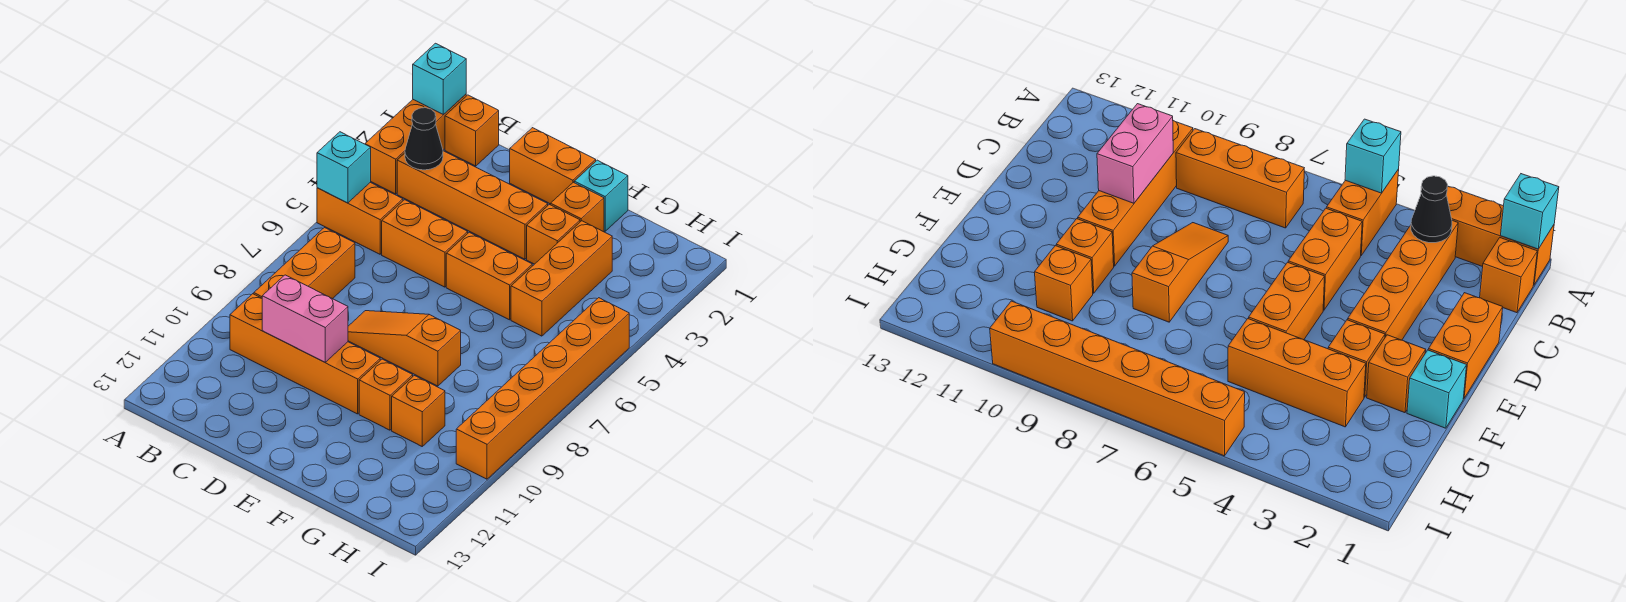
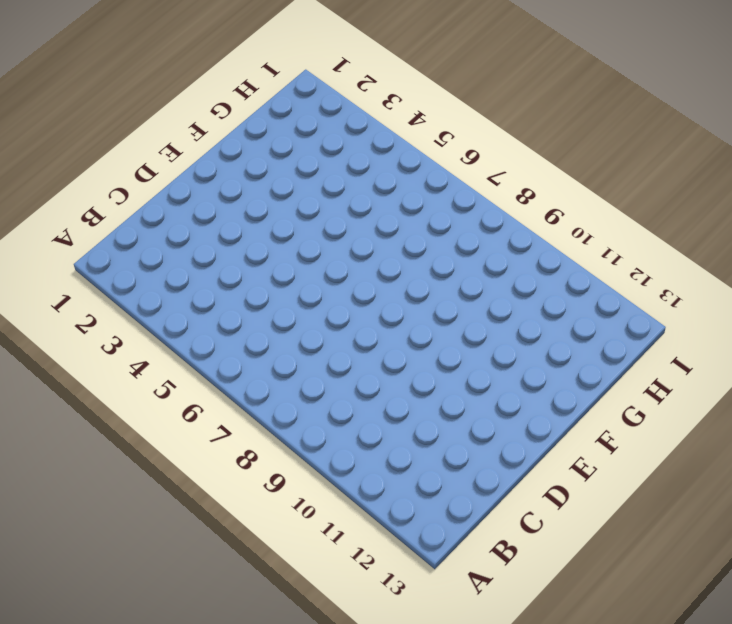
none -> orange brick A1:A3 level 1
none -> orange brick A5:B5 level 1
none -> orange brick B1 level 1

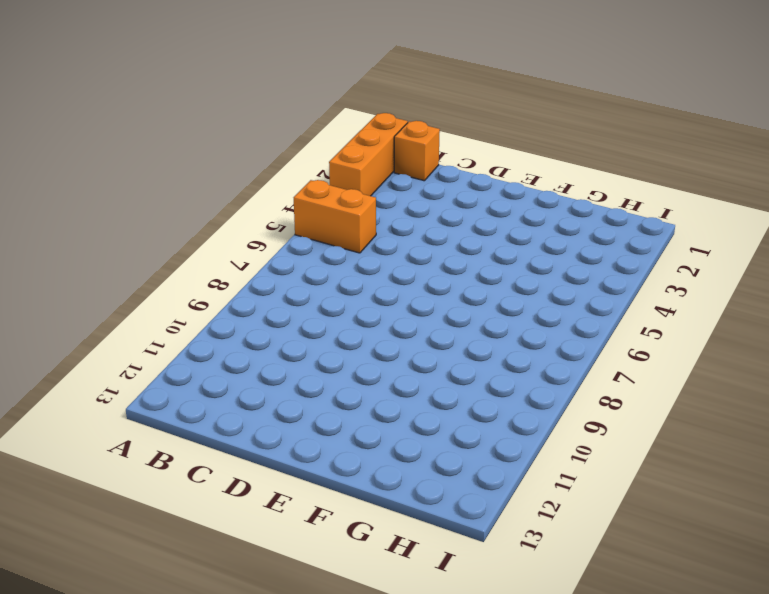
none -> orange brick B3:E3 level 1
none -> orange brick B7:B9 level 1
none -> orange brick B10:E10 level 1

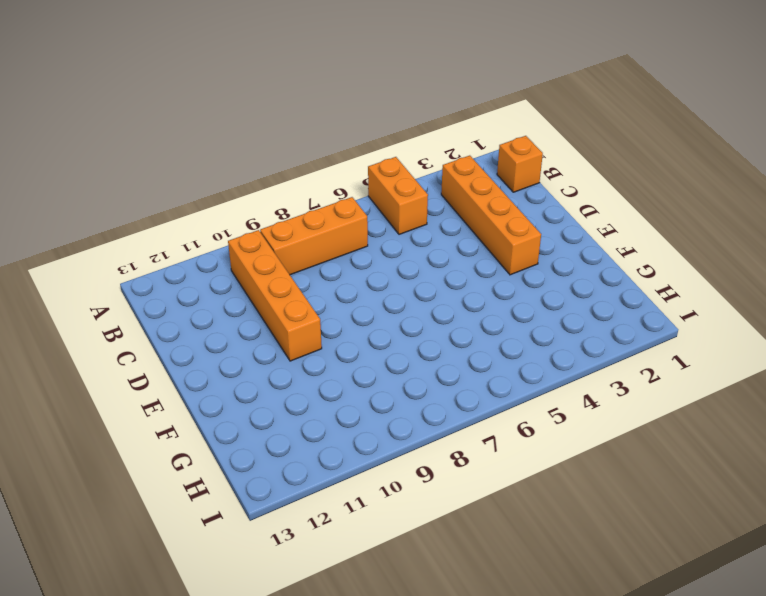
none -> orange brick A1:A3 level 1
none -> orange brick C5:D5 level 1
none -> orange brick D1:E1 level 1

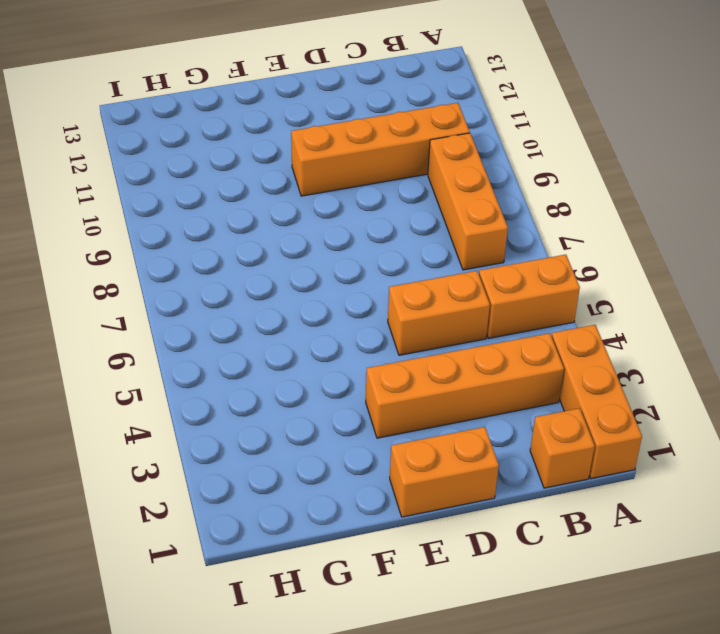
none -> orange slope D8:F8 level 1 top F
none -> orange brick E5:F5 level 1
none -> cyan brick F1 level 1

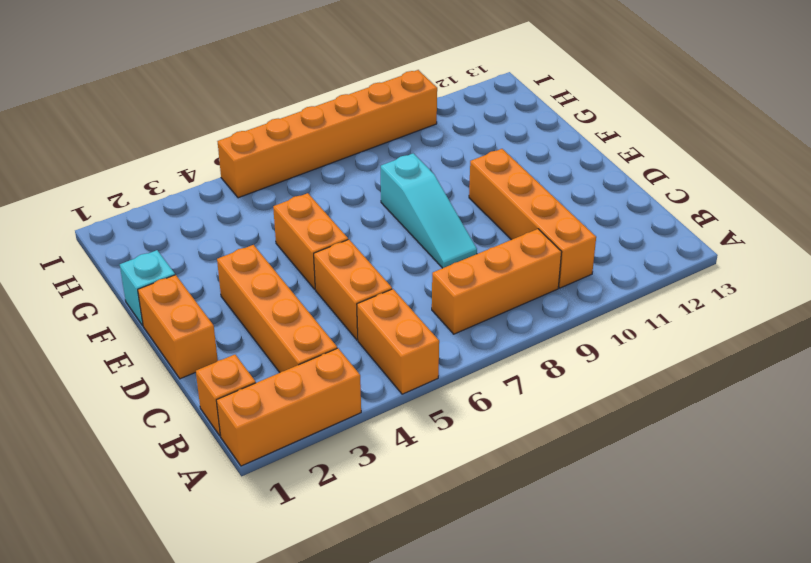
cyan slope D8:F8 level 1 top F -> orange slope D8:F8 level 1 top F
none -> orange brick F2 level 1
none -> orange brick F3 level 1
none -> orange brick F10 level 1

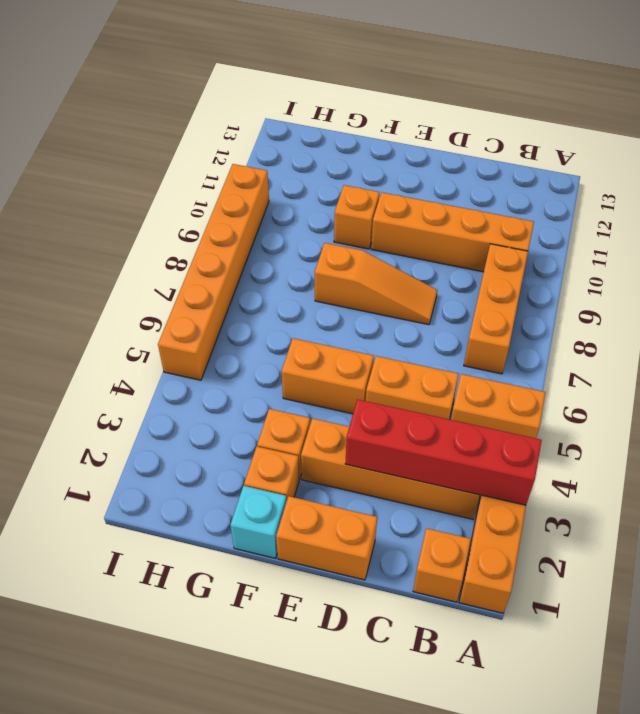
red brick A3:D3 level 2 -> black cone B3 level 2
none -> orange brick G3:G5 level 1
none -> orange brick G10 level 1
none -> cyan brick A1 level 2

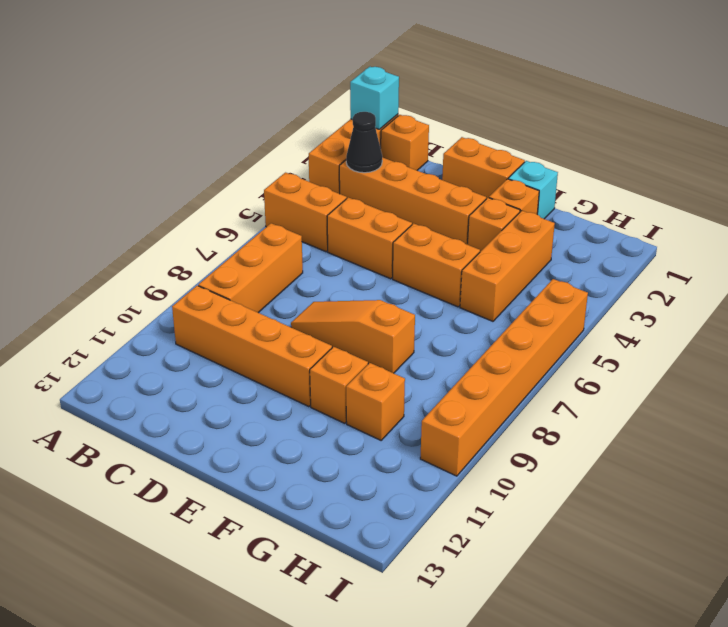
none -> cyan brick A5 level 2
none -> pink brick C10:D10 level 2

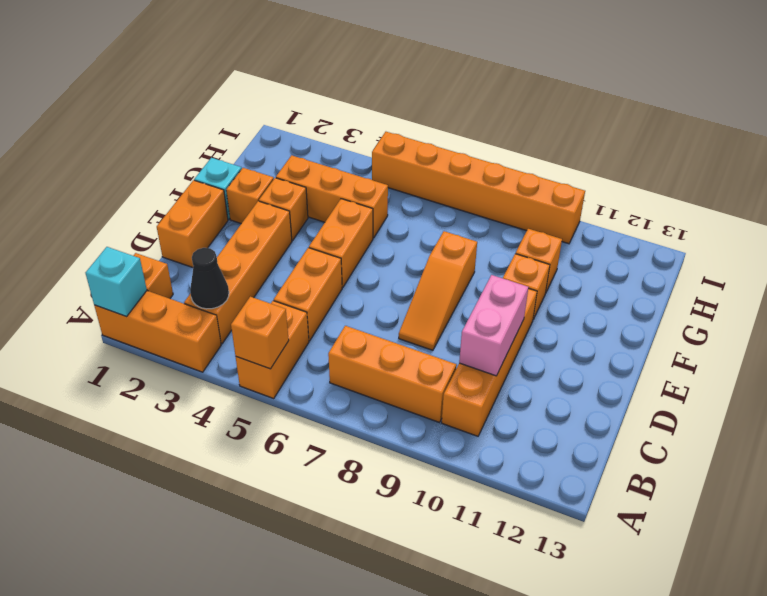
orange brick A5 level 2 -> cyan brick A5 level 2

